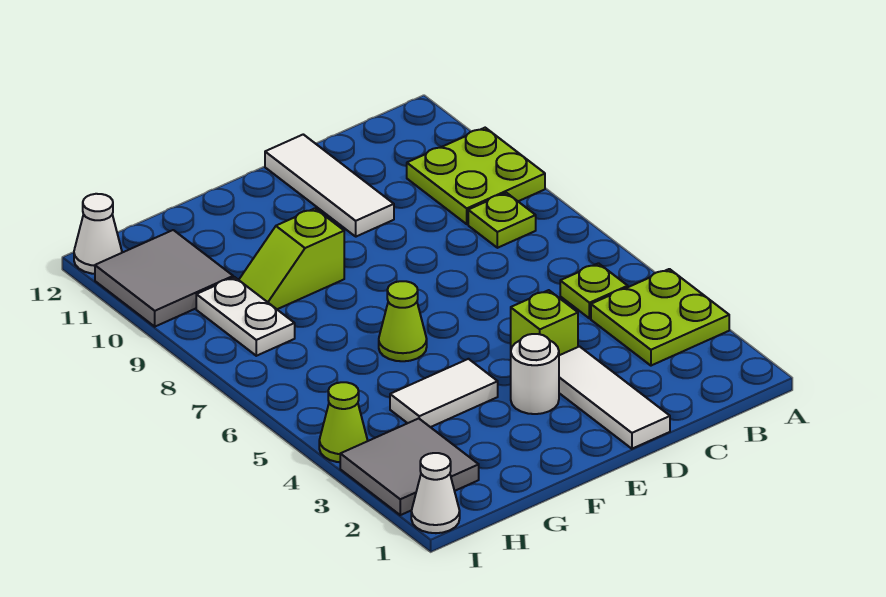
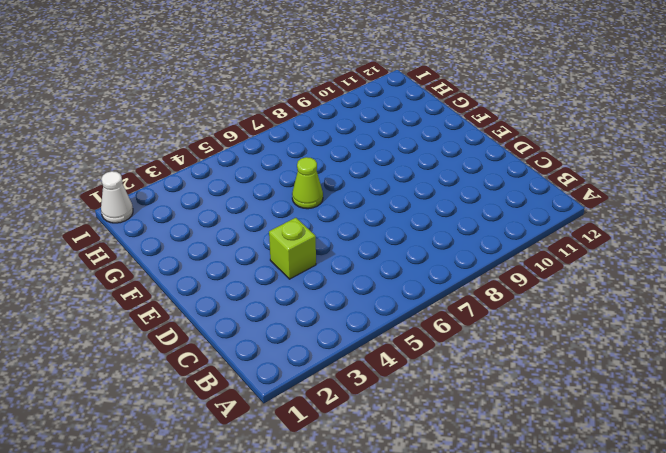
none -> lime plate A3:B4 level 1
none -> lime plate A9:B10 level 1
none -> lime plate B5 level 1

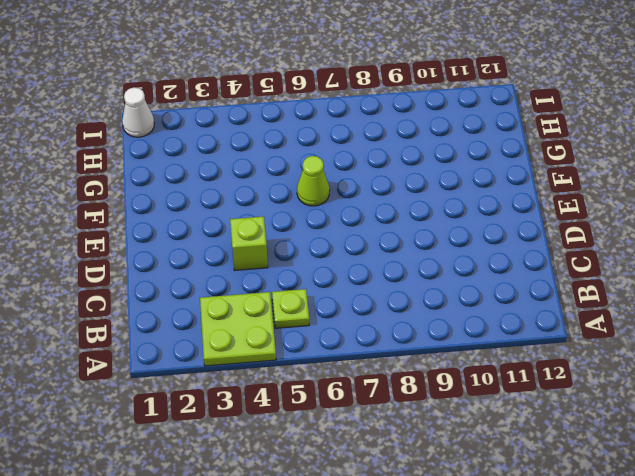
none -> lime plate A9:B10 level 1
none -> lime plate B8 level 1
none -> white tile D1:D3 level 1

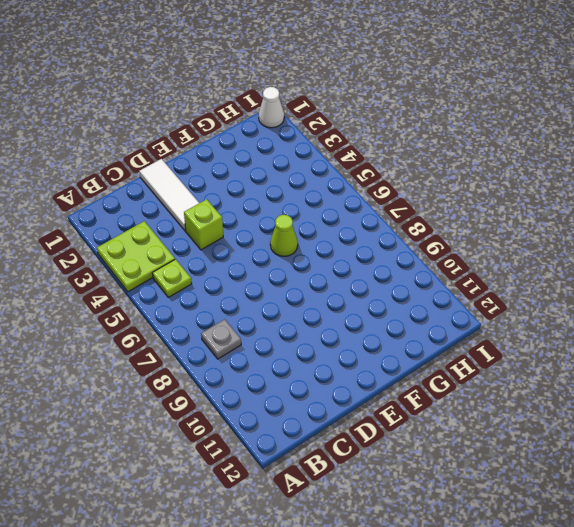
grey plate B8 level 1 -> lime plate B8 level 1
none -> lime plate A9:B10 level 1
none -> white tile D10:D12 level 1
none -> white round brick E3 level 1

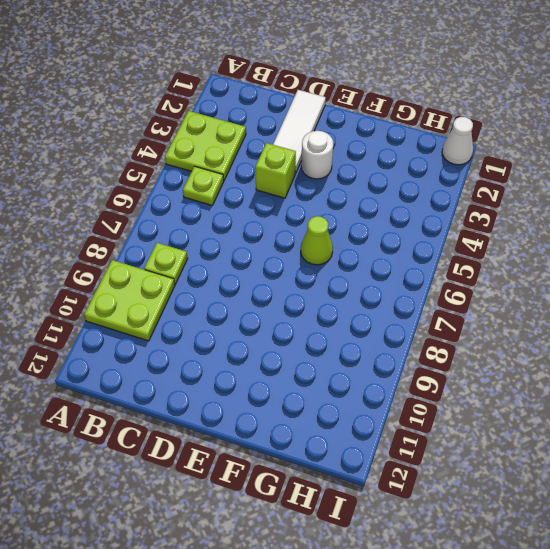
none -> white tile D10:D12 level 1
none -> white tile F4:G4 level 1
none -> lime slope F9:G9 level 1 top F

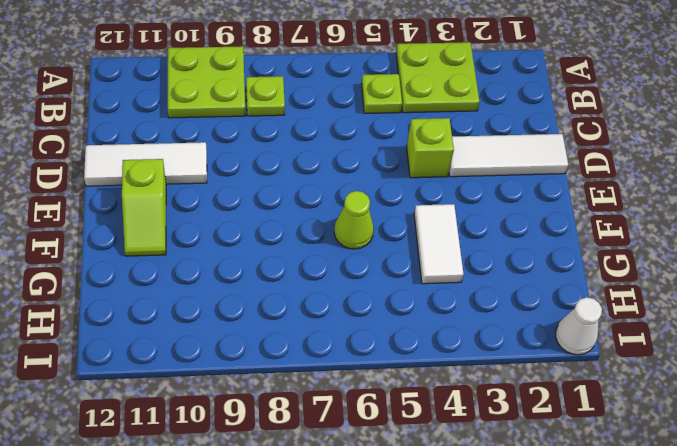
lime slope E11:F11 level 1 top E -> lime slope F9:G9 level 1 top F
none -> white round brick E3 level 1
none -> grey tile H2:I3 level 1
none -> white plate H8:H9 level 1

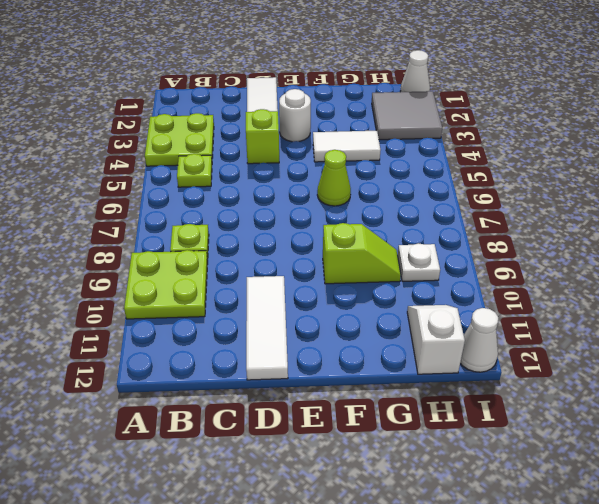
white plate H9 level 1 -> white plate H8:H9 level 1
white slope H11:H12 level 1 top 12 -> grey tile H10:I11 level 1
none -> lime cone I4 level 1

